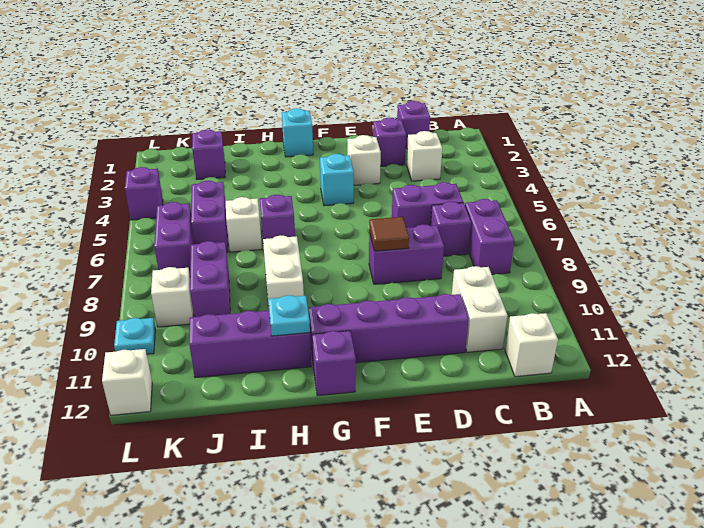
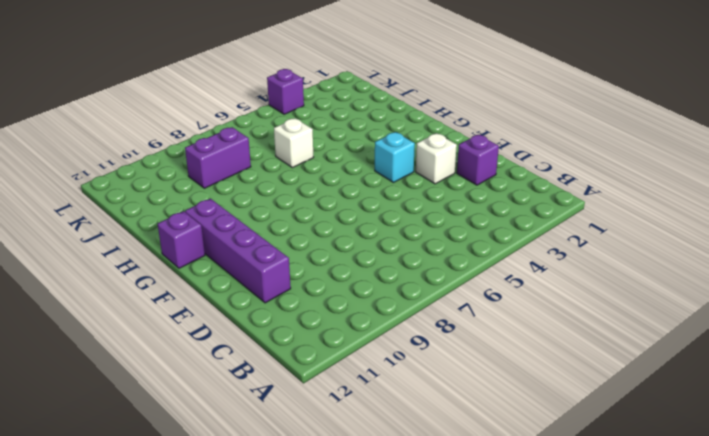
none -> purple brick B7:B8 level 1
none -> white brick B12 level 1
none -> purple brick C1 level 1

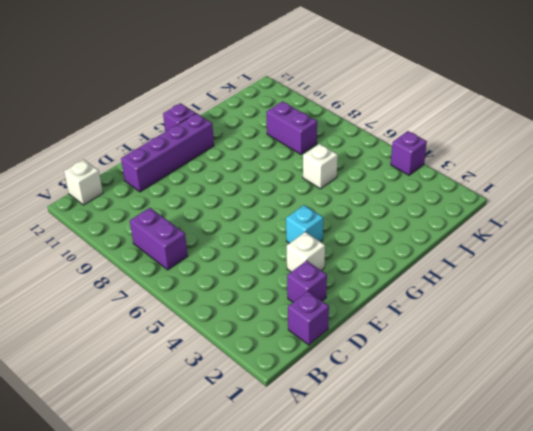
none -> white brick C3 level 1
none -> purple brick C6:D6 level 1
none -> purple brick C7 level 1

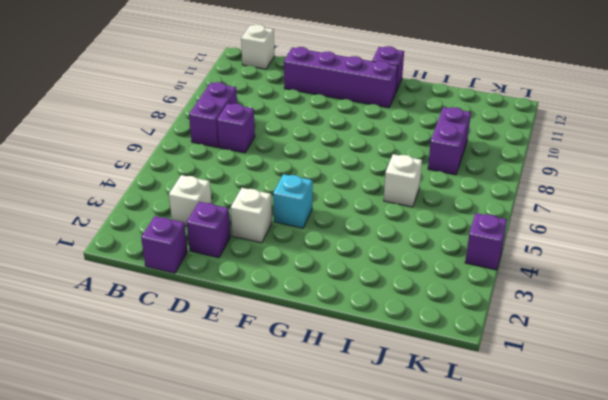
none -> purple brick C6:D6 level 1
none -> white brick C10:C11 level 1
none -> purple brick D8:E8 level 1

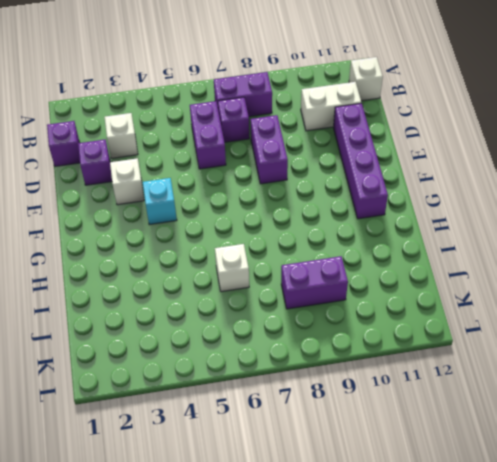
none -> cyan brick G1 level 1
none -> purple brick G12 level 1
none -> purple brick H6 level 1

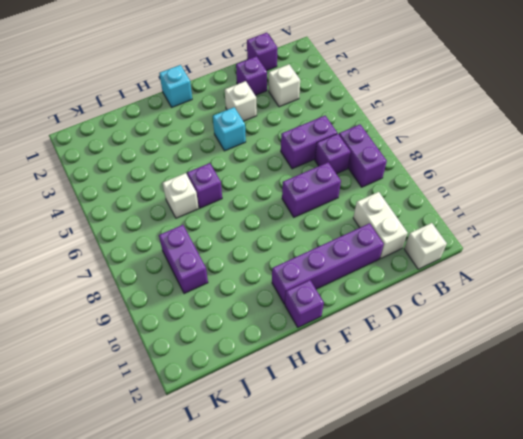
none -> white brick H8:H9 level 1
none -> purple brick H11:J11 level 1
none -> purple brick J2 level 1

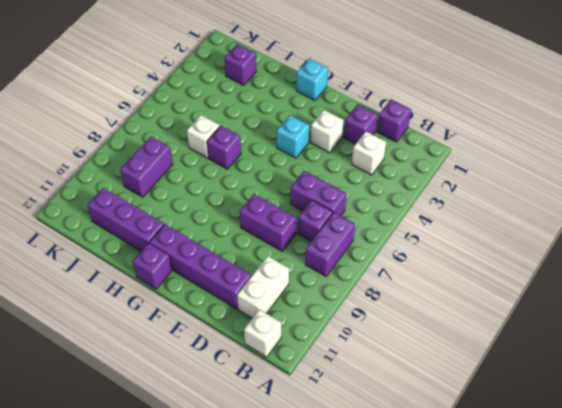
none -> white brick H8:H9 level 1
none -> purple brick J5:J6 level 1
none -> purple brick K6:K7 level 1

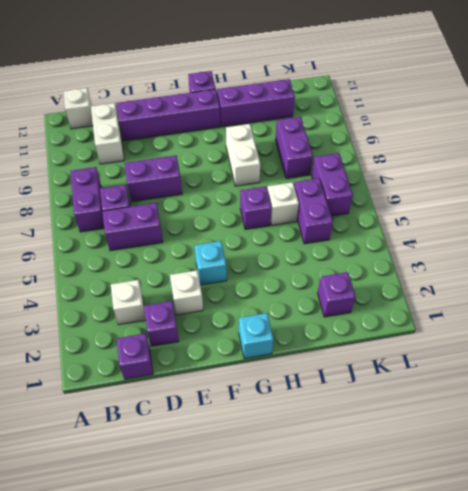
none -> white brick K9 level 1
none -> purple brick L4 level 1
none -> cyan plate L10 level 1

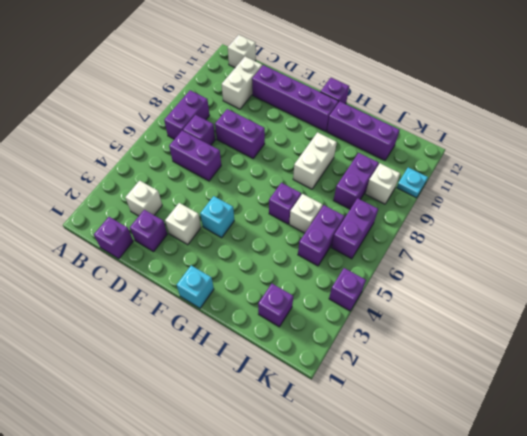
none -> white brick L12 level 1
none -> brown tile E8 level 2
none -> cyan plate H11 level 2

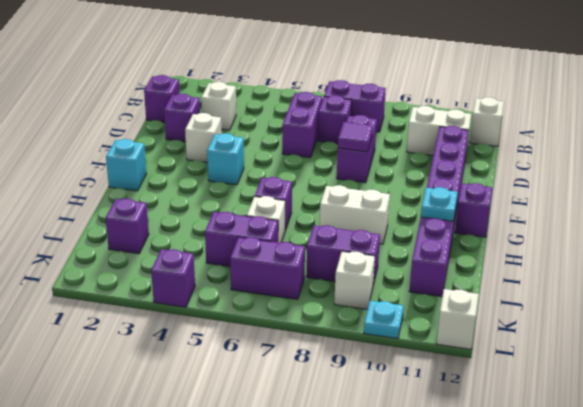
purple tile E8 level 2 -> brown tile E8 level 2

